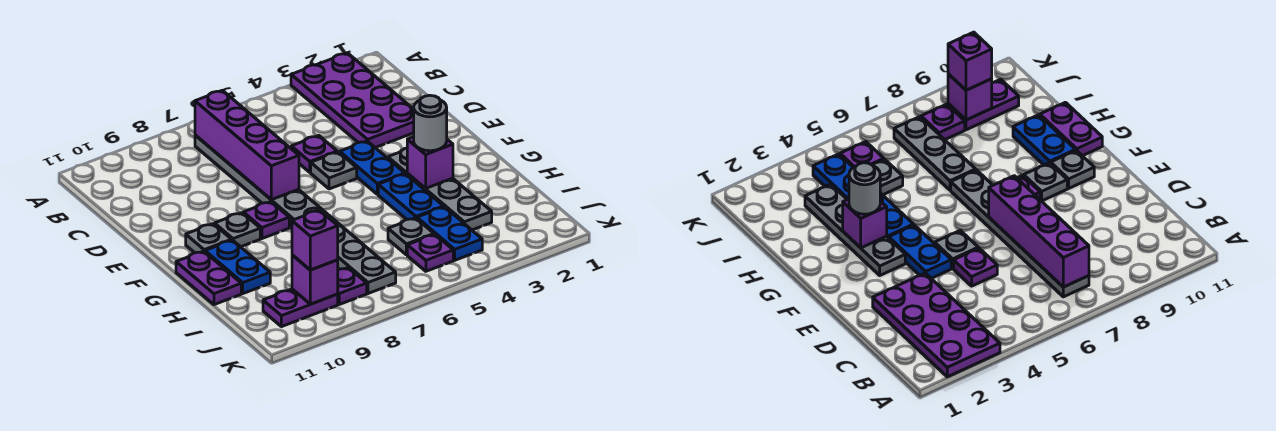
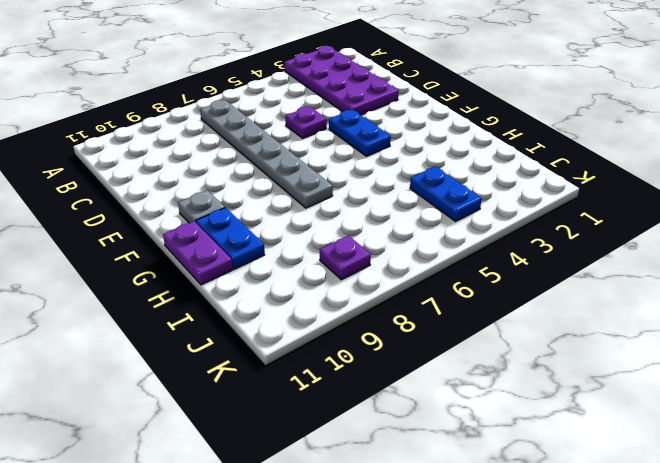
none -> grey plate E5 level 1
none -> grey plate F3:I3 level 1
none -> purple plate F8 level 1

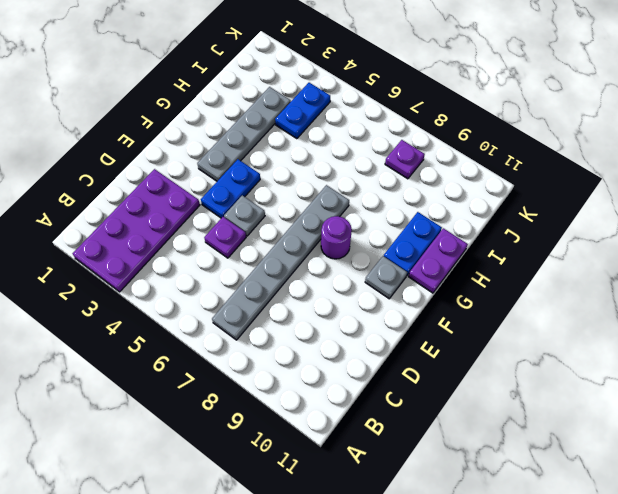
purple round brick F8 level 1 -> purple plate F8 level 1
none -> grey plate F9 level 1
none -> blue plate G4:H4 level 1
none -> grey plate H7:J7 level 1

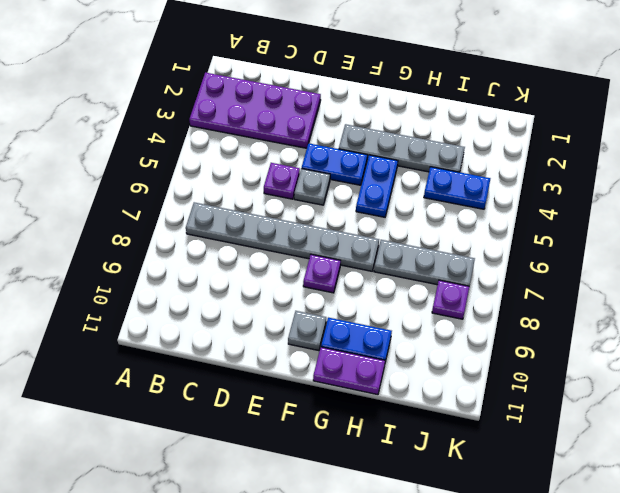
blue plate G4:G5 level 1 -> blue plate G4:H4 level 1
none -> grey plate F9 level 1
none -> grey plate I5 level 1
none -> purple plate J5 level 1

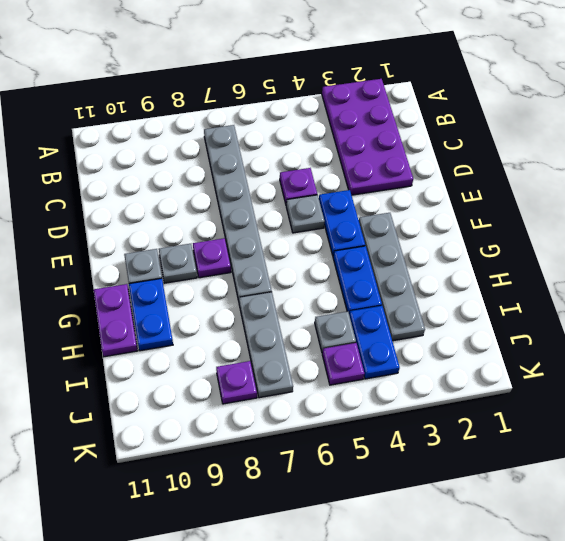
none -> purple plate J9:J10 level 1
none -> purple brick B7:E7 level 2
none -> purple brick G3 level 2

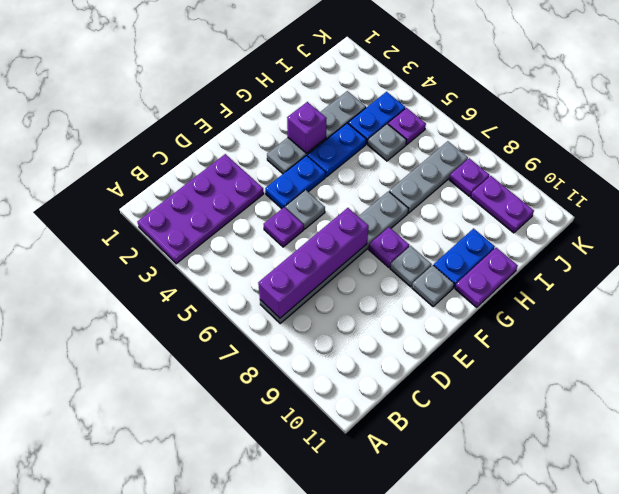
none -> purple brick J9 level 2
none -> grey round brick G3 level 3
none -> purple brick J9 level 3

